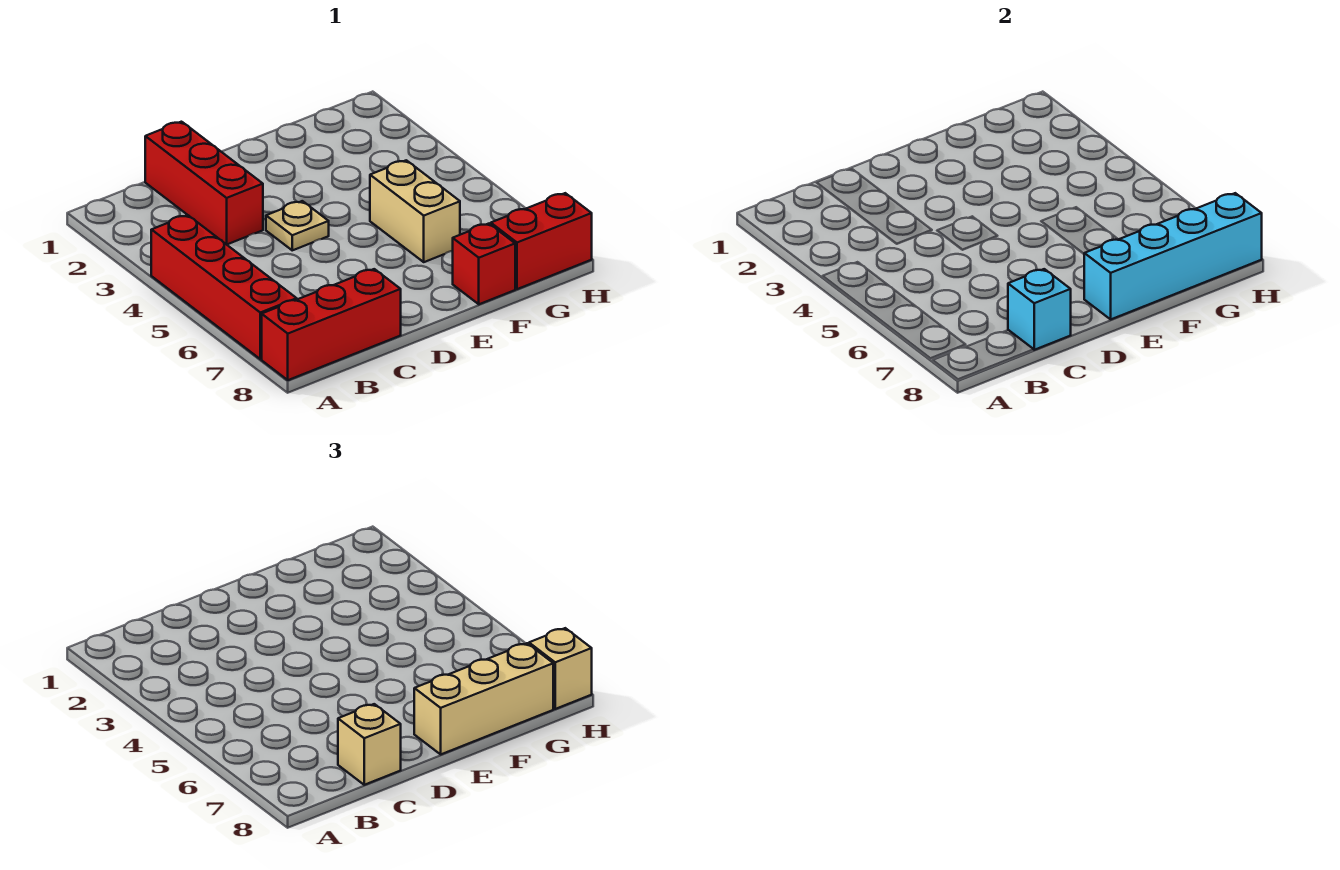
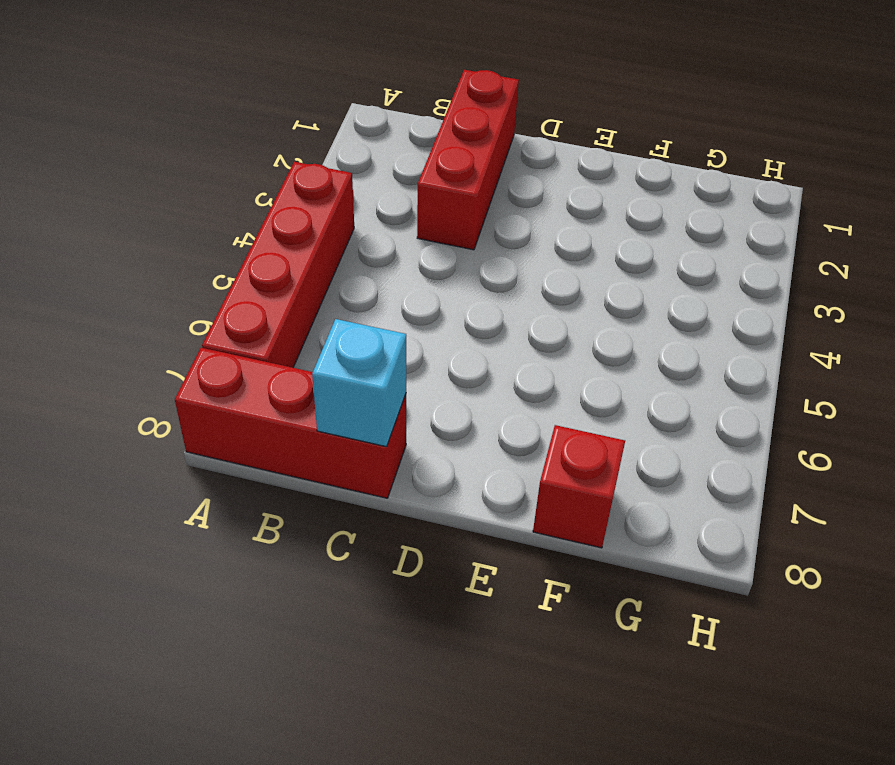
none -> tan plate D4 level 1
none -> tan brick F5:F6 level 1
none -> red brick G8:H8 level 1

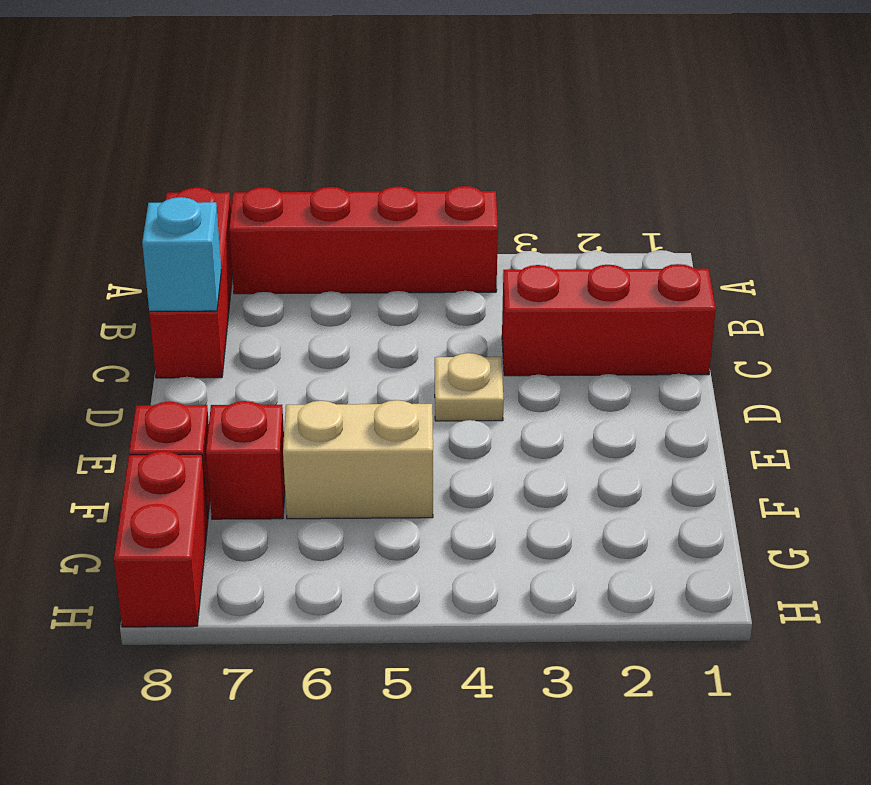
red brick F7 level 1 -> none
none -> cyan brick E8:H8 level 2
none -> tan brick C8 level 3
none -> tan brick E8:G8 level 3

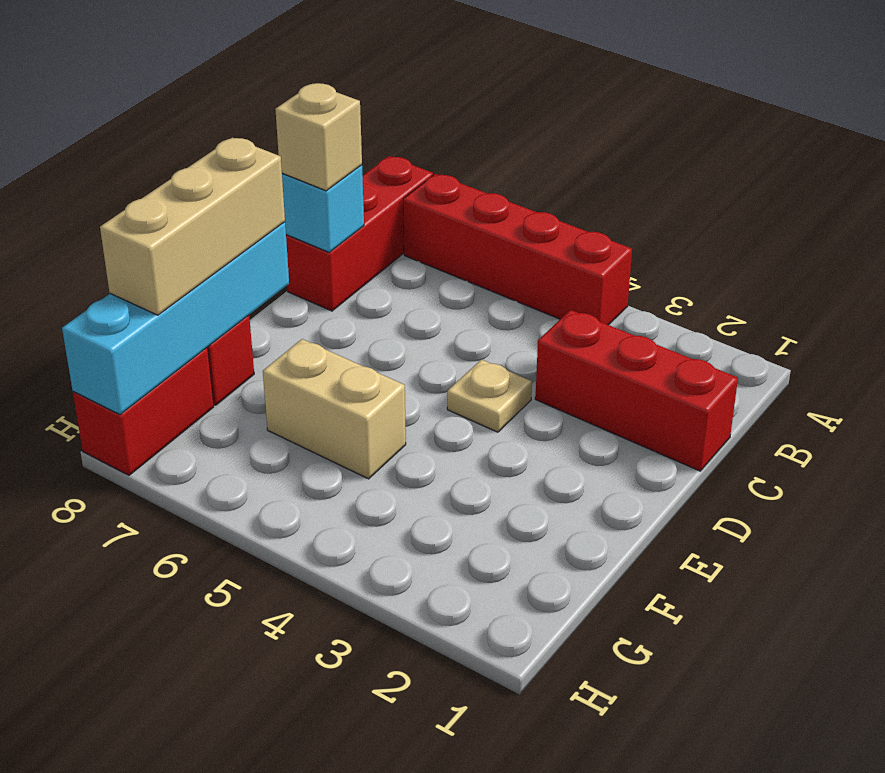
none -> tan brick H8 level 3

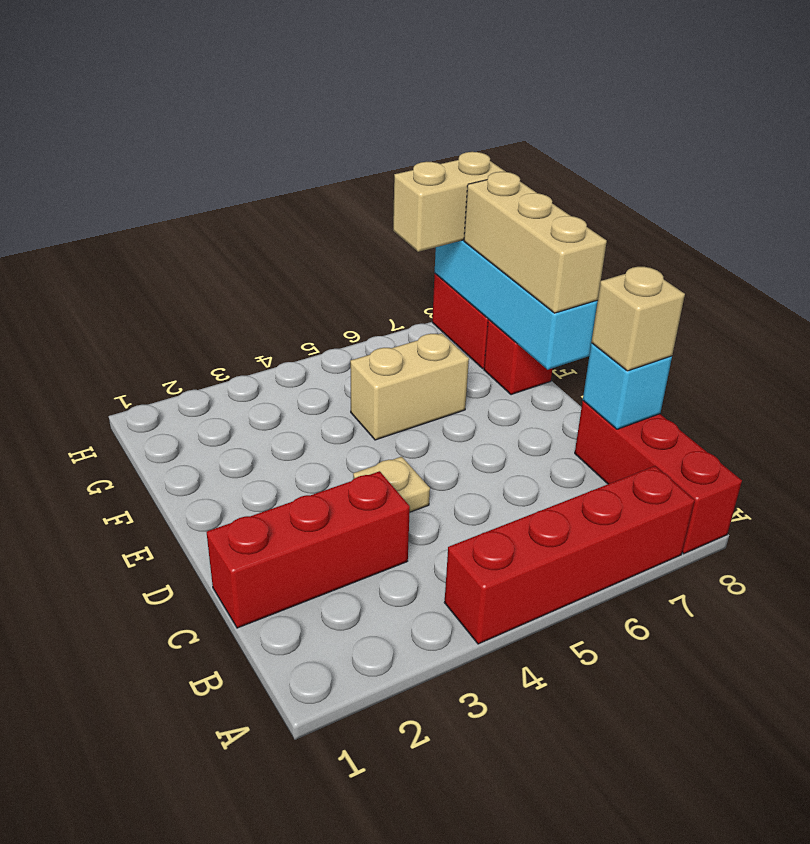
tan brick H7:H8 level 3 -> tan brick H8 level 3

